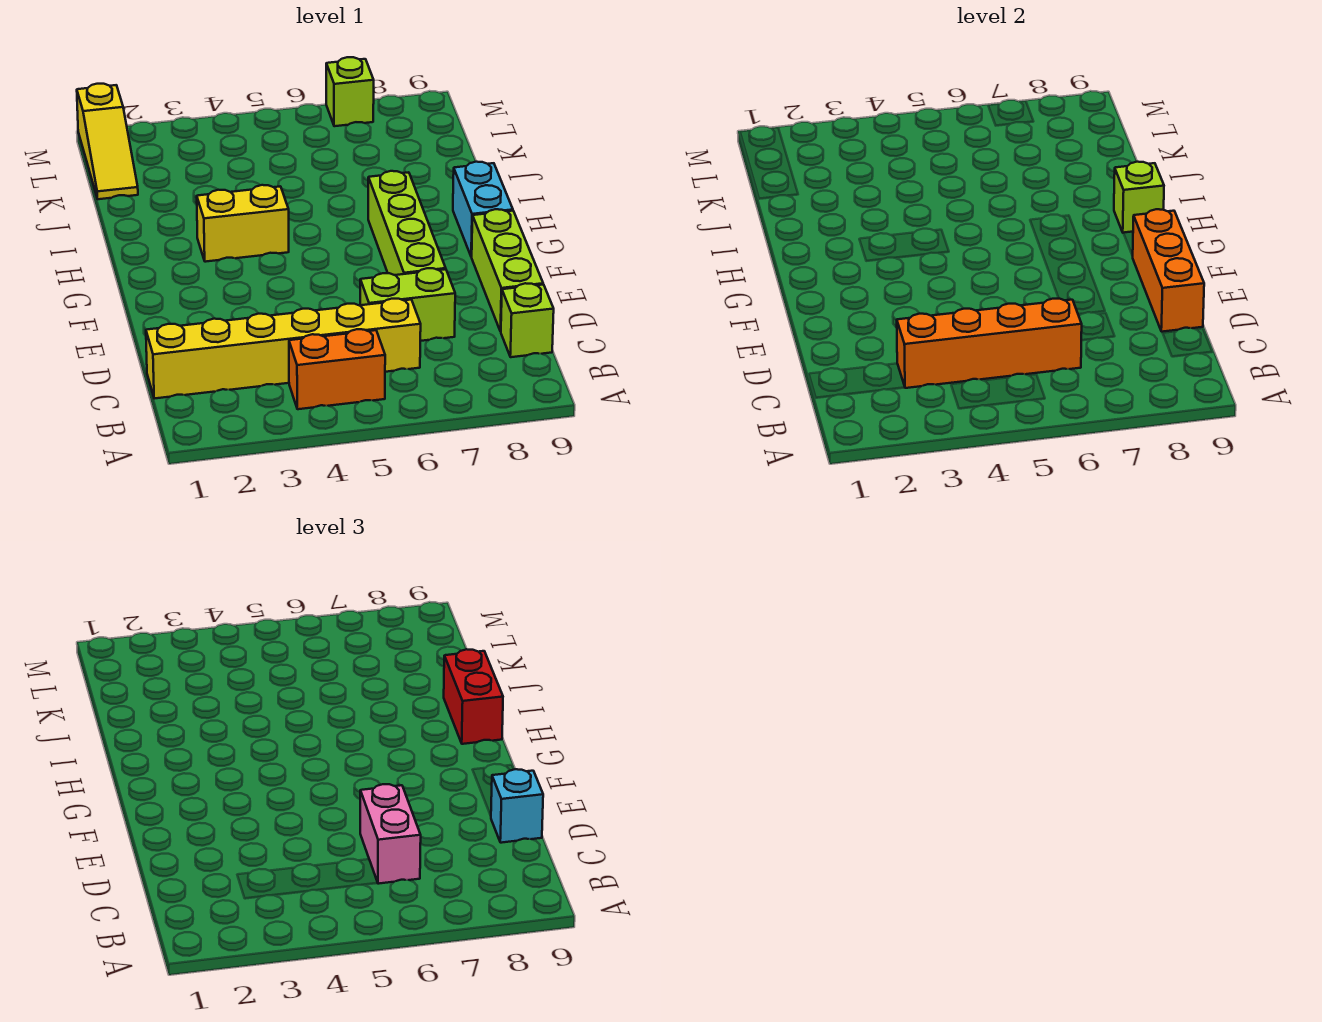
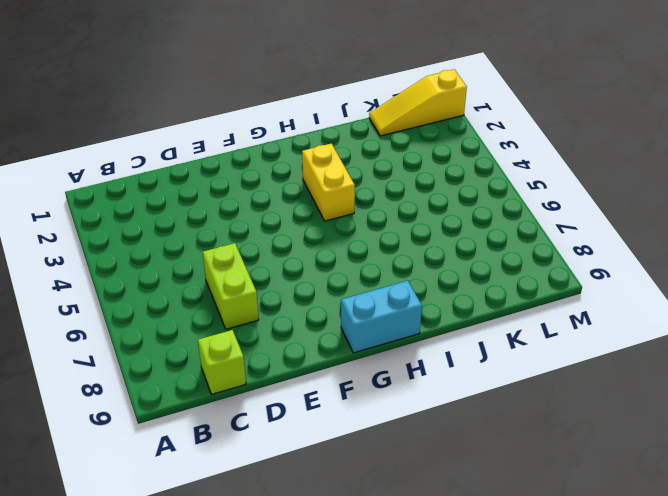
none -> orange brick B4:B5 level 1
none -> yellow brick C1:C6 level 1
none -> lime brick D9:F9 level 1

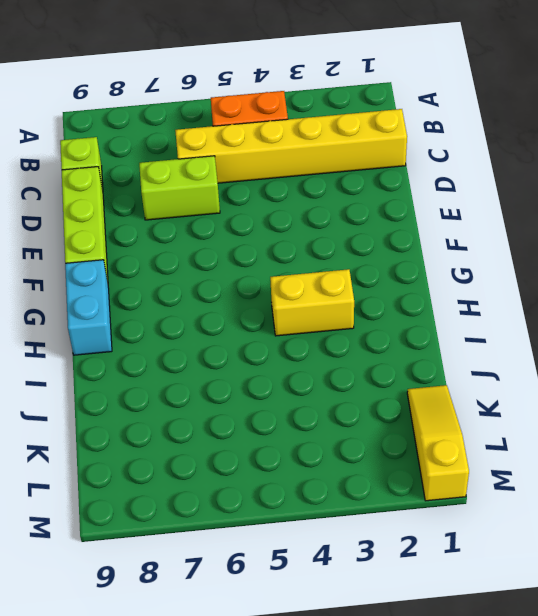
none -> lime brick E7:H7 level 1
none -> lime brick M7 level 1
none -> orange brick C3:C6 level 2

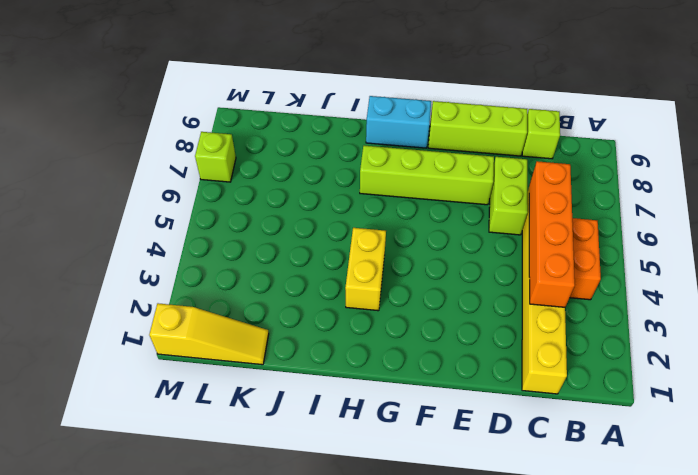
none -> orange brick D9:F9 level 2
none -> lime brick H9 level 2
none -> pink brick C6:D6 level 3

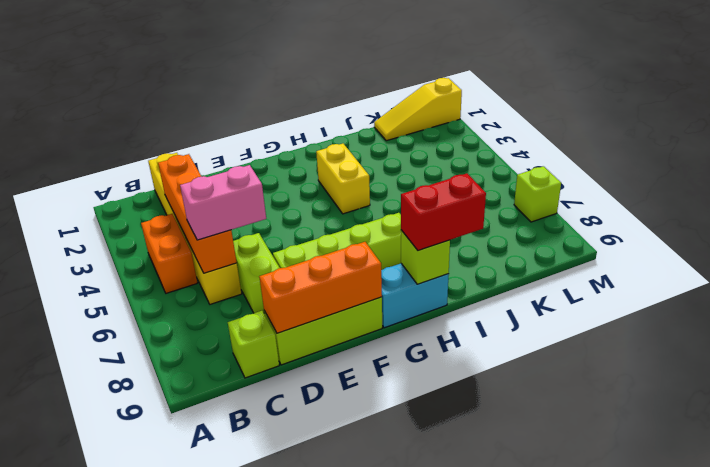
none -> cyan brick D9 level 3

